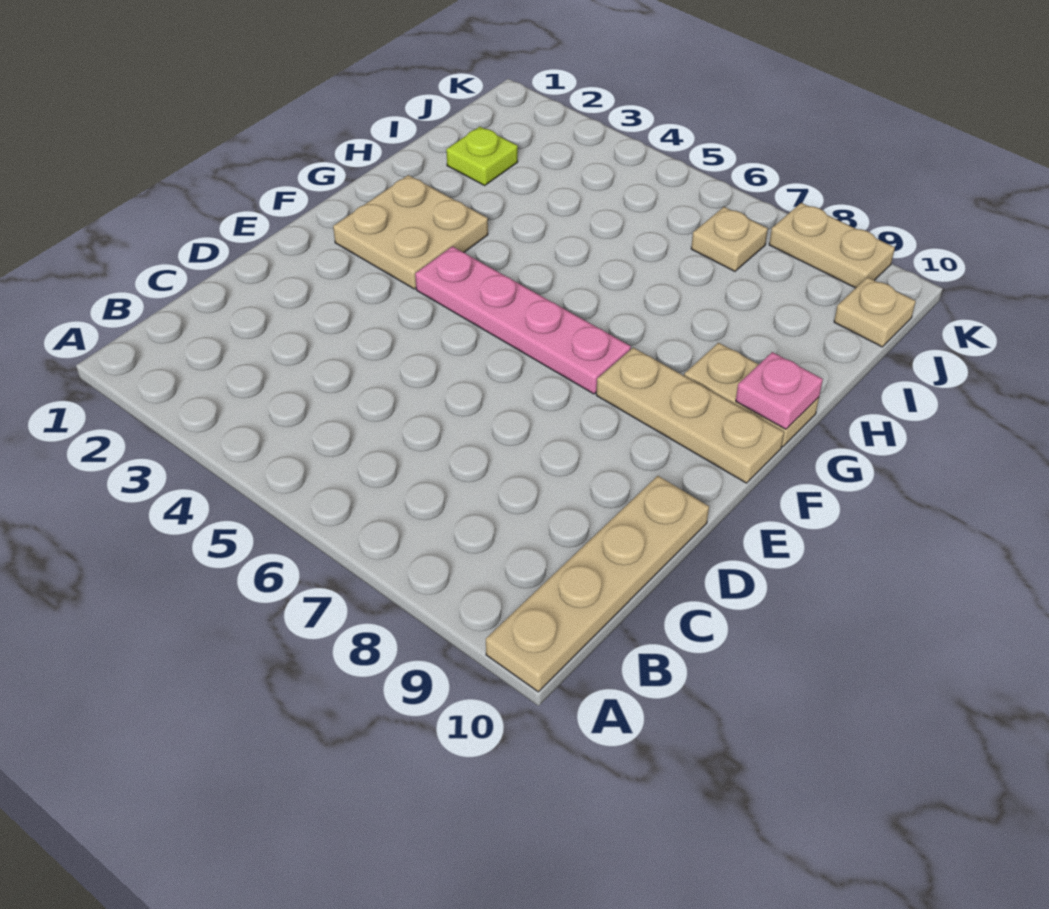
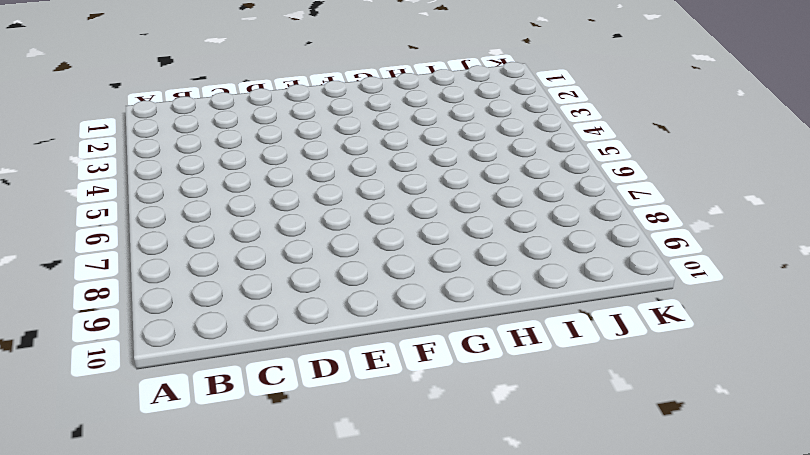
none -> tan plate A10:D10 level 1
none -> tan plate F2:G3 level 1

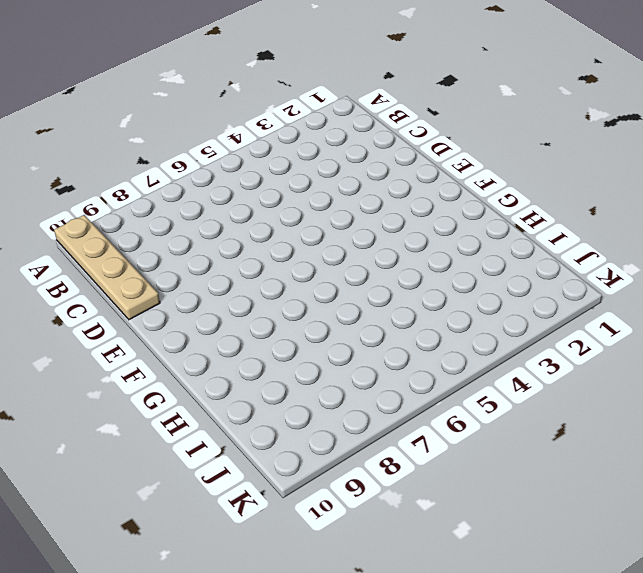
none -> tan plate F2:G3 level 1
none -> pink plate F4:F7 level 1

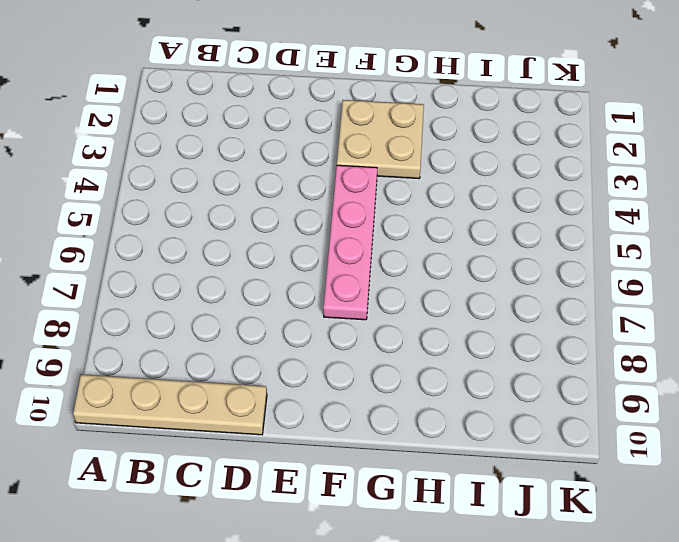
none -> tan plate F8:F10 level 1
none -> tan plate G9:G10 level 1

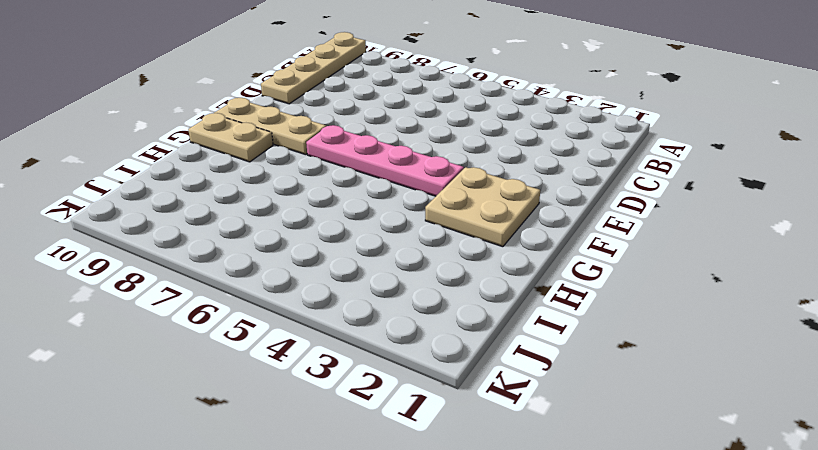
none -> lime plate I2 level 1
none -> tan plate J7 level 1

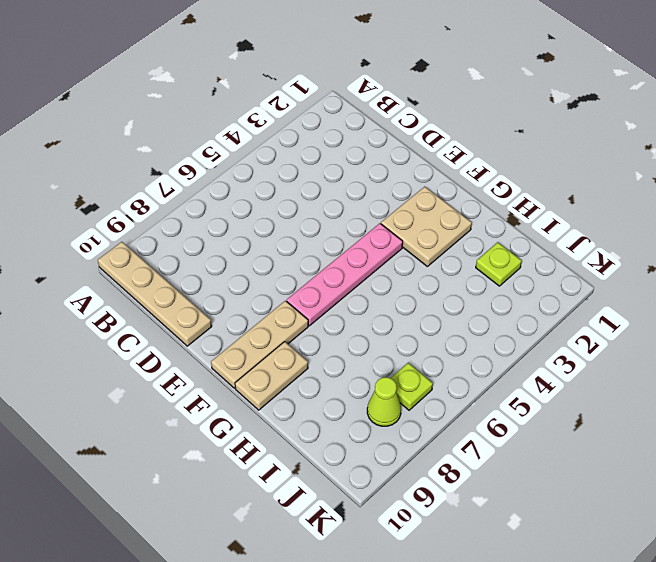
lime plate J7 level 1 -> tan plate J7 level 1
lime cone J8 level 1 -> none
none -> tan plate J10 level 1
none -> tan plate K8:K9 level 1

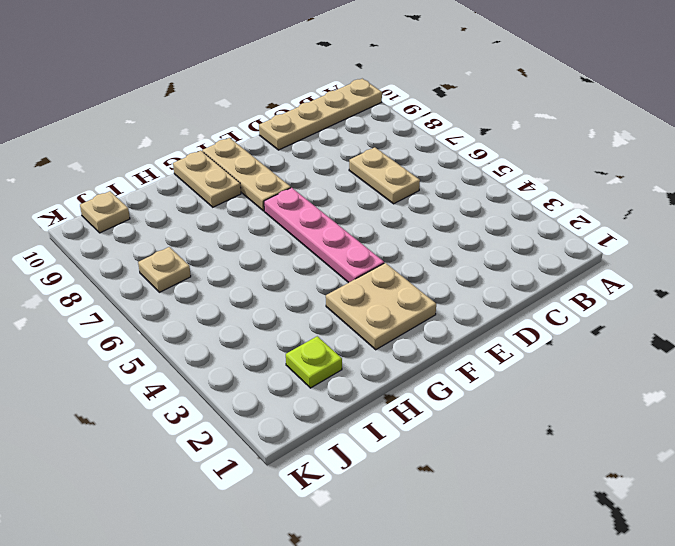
tan plate C6:C7 level 1 -> tan plate K8:K9 level 1
none -> pink plate G10 level 2

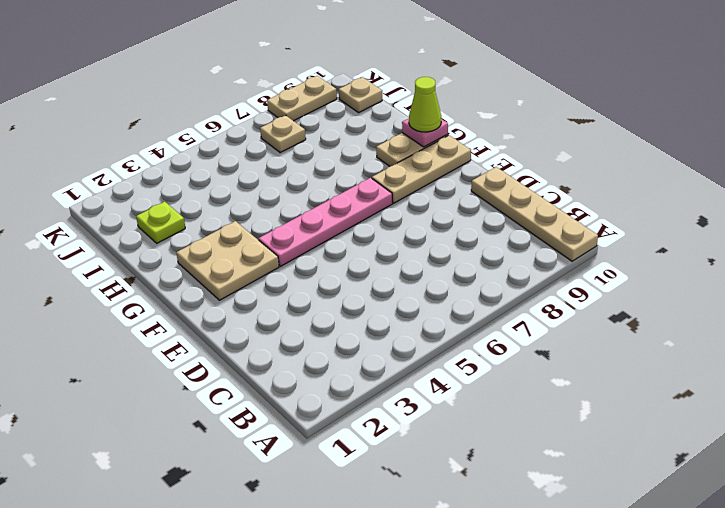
lime cone G10 level 3 -> none

